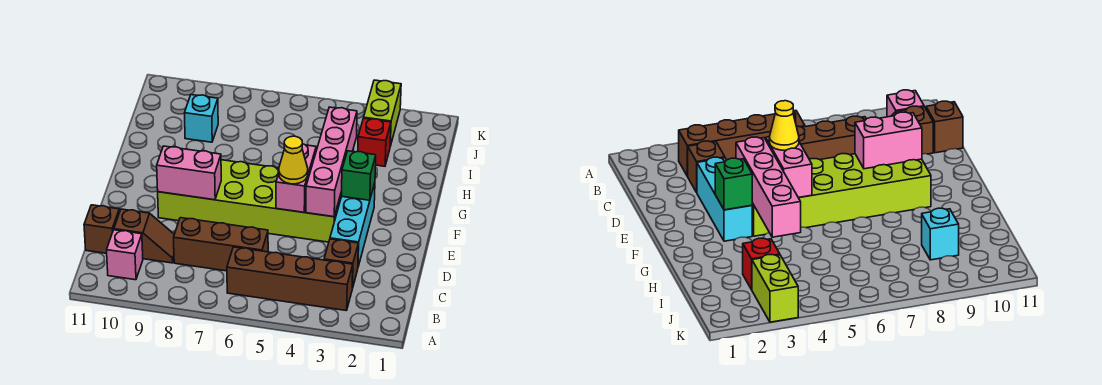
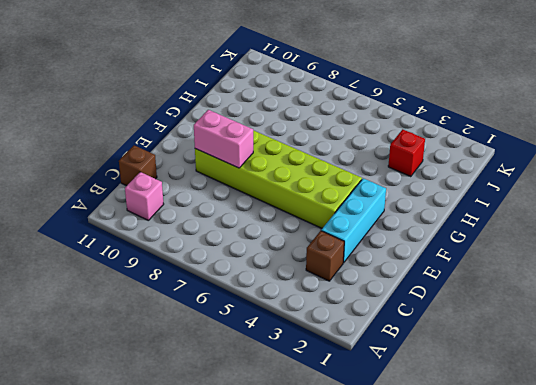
none -> brown brick B3:B6 level 1
none -> brown brick C6:C8 level 1
none -> brown slope C9:C10 level 1 top 10

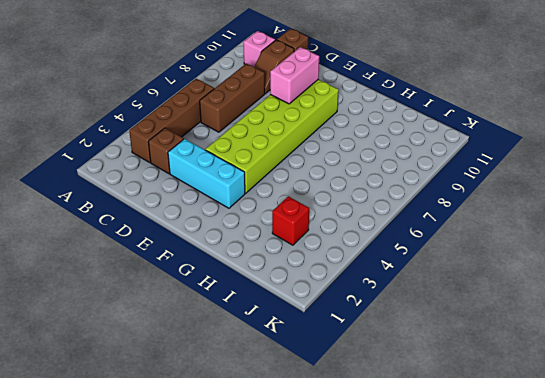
none -> cyan brick I9 level 1
none -> lime brick J3:K3 level 1
none -> pink brick E4:H4 level 2

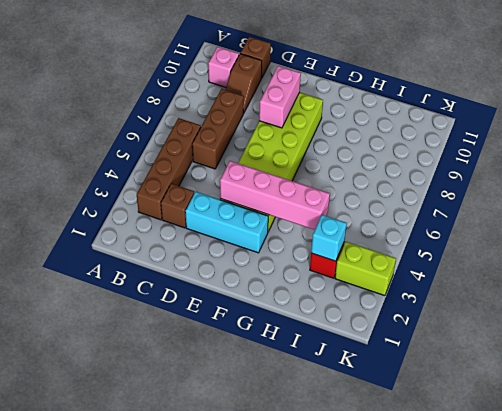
cyan brick I3 level 2 -> cyan brick I9 level 1
none -> pink brick E5:F5 level 2
none -> green brick F3 level 2
none -> yellow cone E5 level 3

